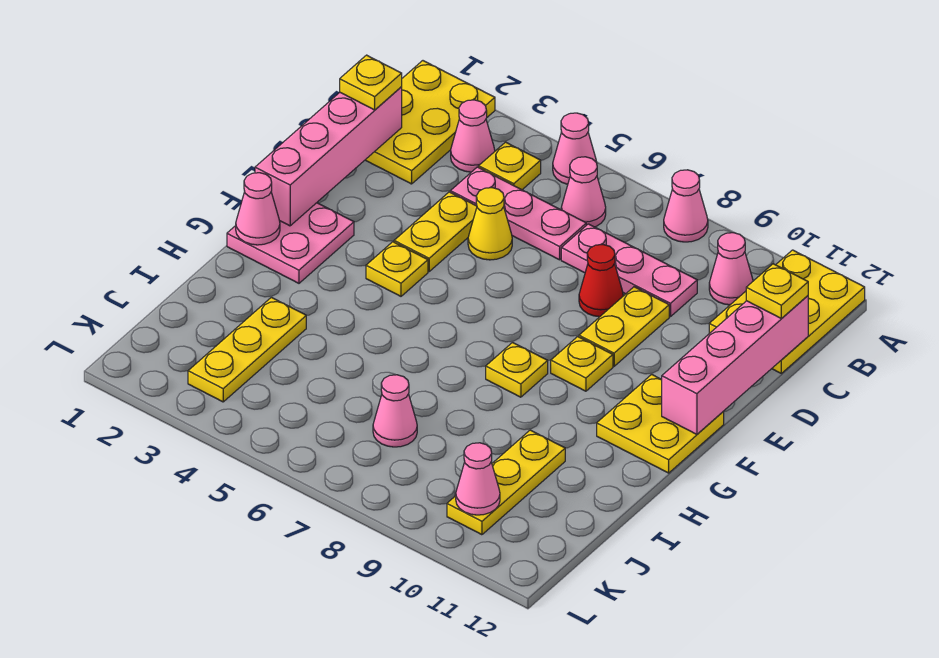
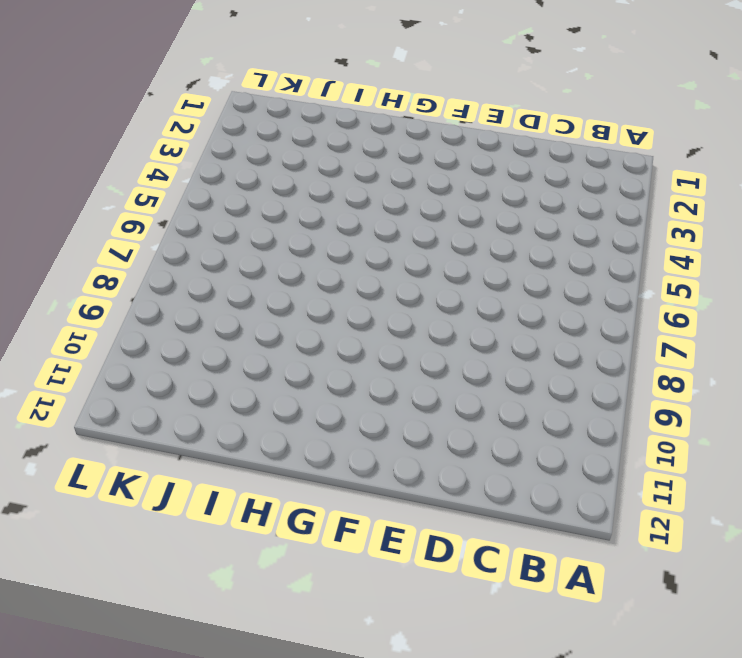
none -> yellow plate A1:C2 level 1
none -> pink cone A5 level 1
none -> pink cone A8 level 1

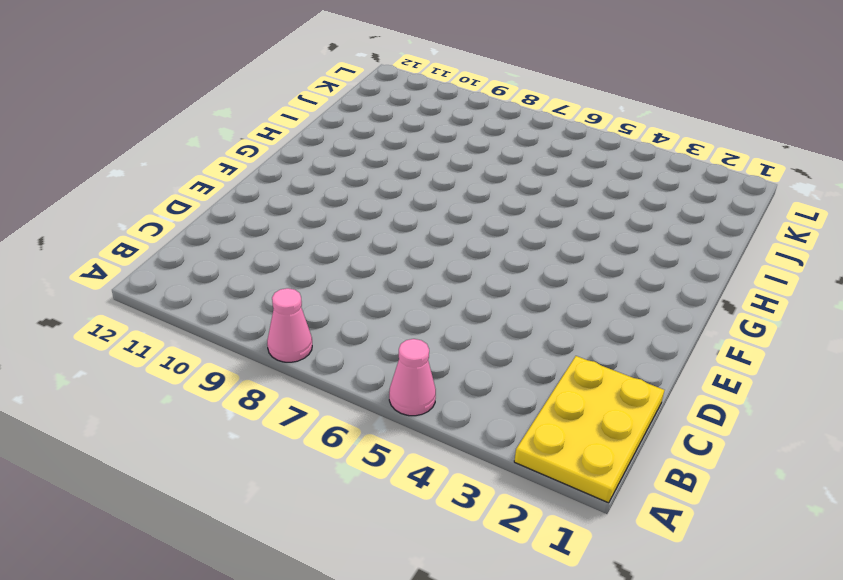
none -> yellow plate A11:C12 level 1
none -> pink cone B3 level 1
none -> yellow plate B4 level 1

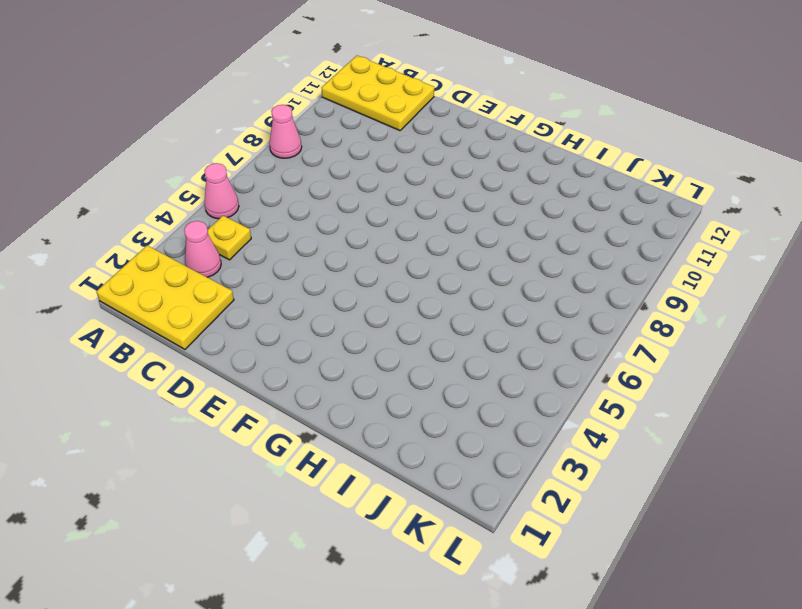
none -> pink cone B6 level 1
none -> pink cone B10 level 1
none -> pink plate C4:C6 level 1

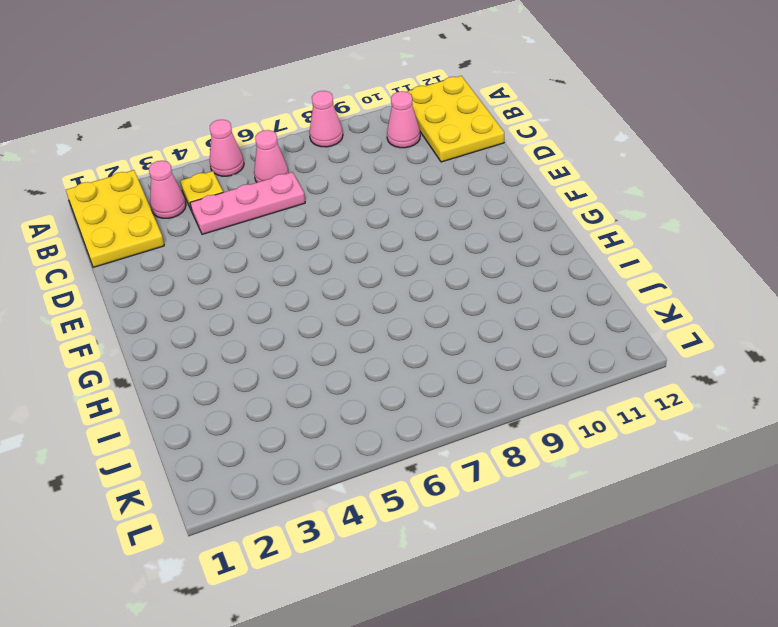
none -> pink plate C7:C9 level 1
none -> yellow plate D4:E4 level 1
none -> yellow cone D5 level 1

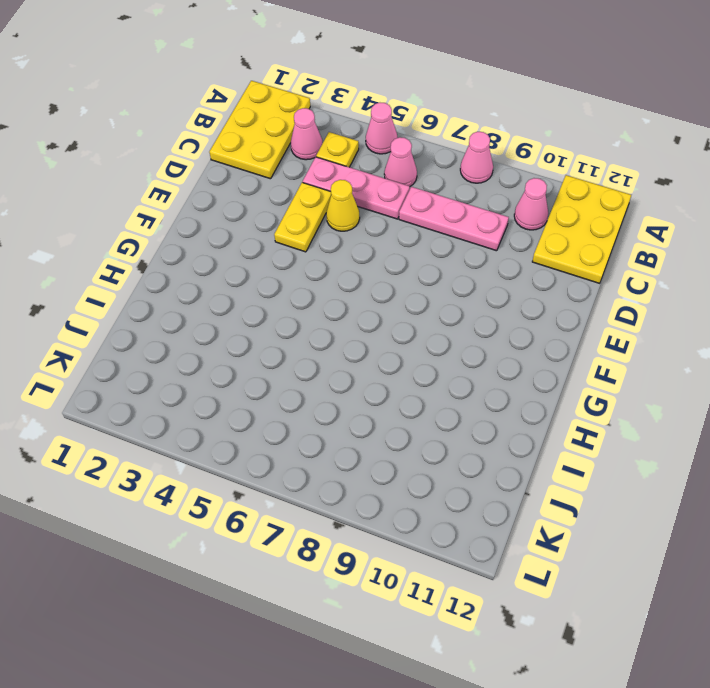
none -> red cone D8 level 1
none -> yellow plate D9:E9 level 1
none -> pink plate F1:G2 level 1

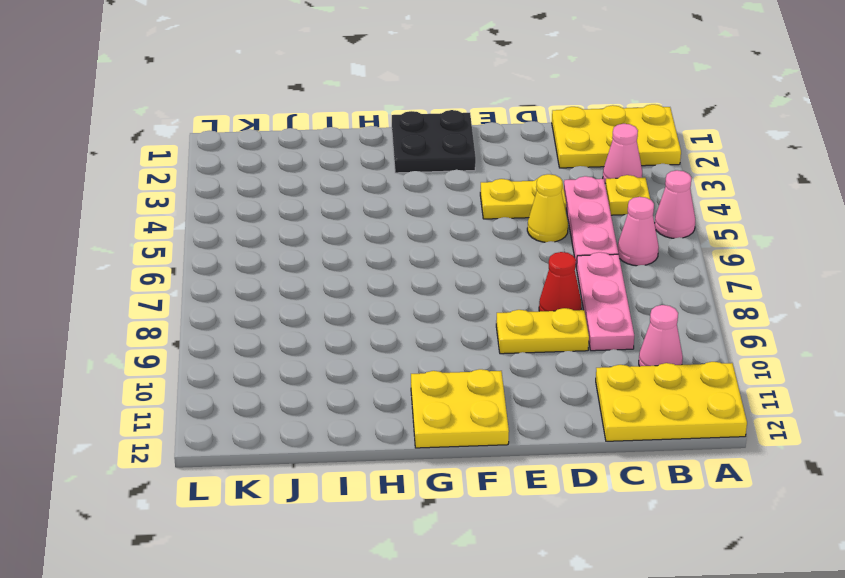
black plate F1:G2 level 1 -> pink plate F1:G2 level 1
none -> pink cone A8 level 1
none -> yellow plate F4 level 1
none -> yellow plate F9 level 1

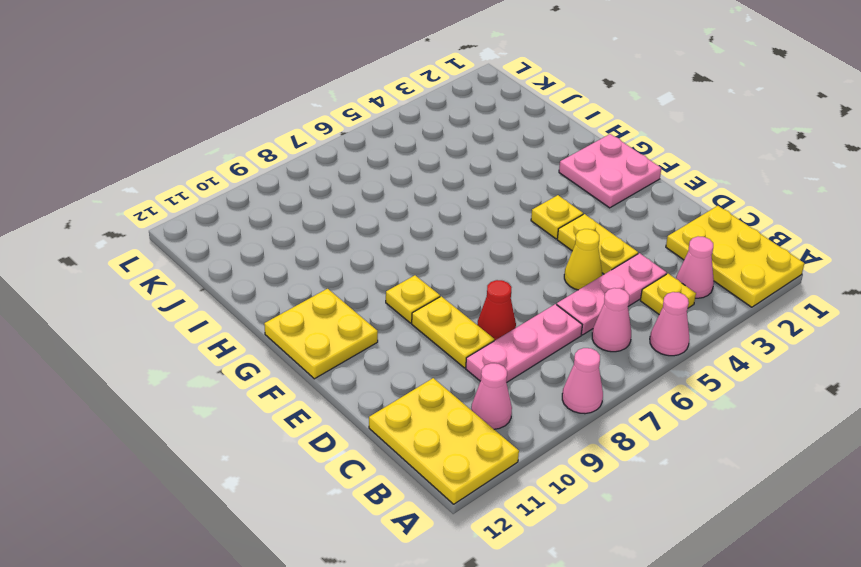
none -> yellow plate G8 level 1
none -> yellow plate I3:K3 level 1
none -> yellow plate I10:K10 level 1

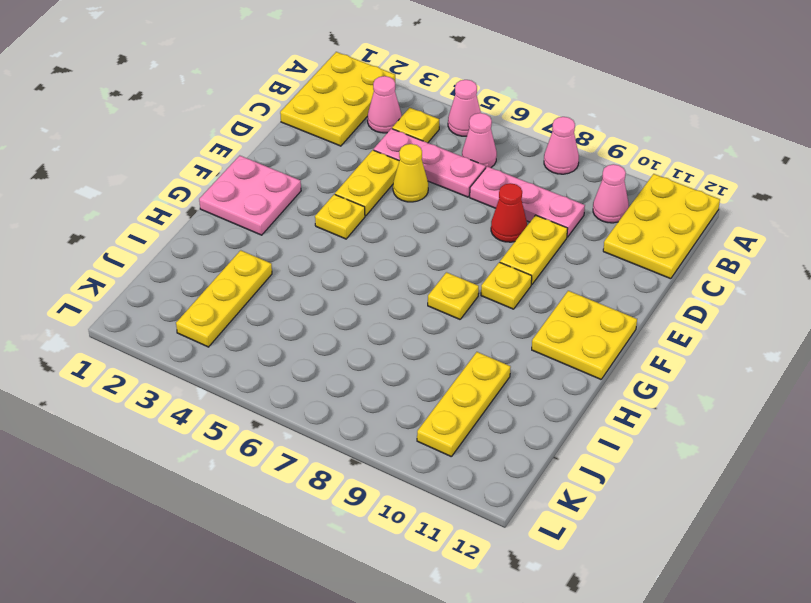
none -> pink cone J7 level 1
none -> pink brick C1:F1 level 2
none -> pink brick C12:F12 level 2

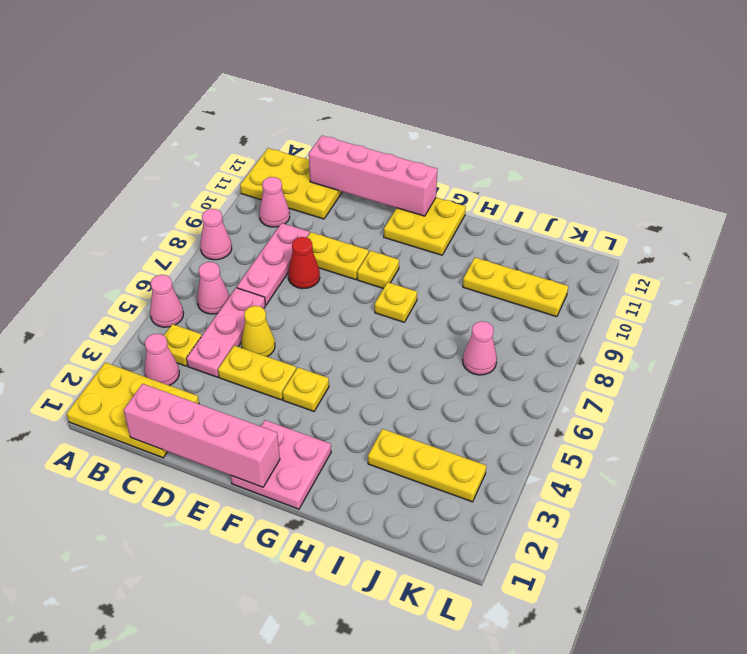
none -> pink cone G1 level 2
none -> pink cone K10 level 2
none -> yellow plate C1 level 3

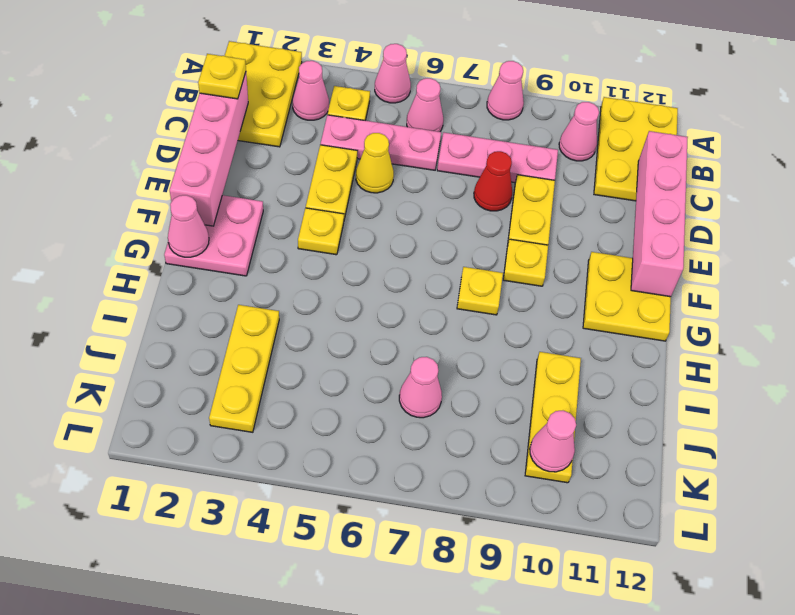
none -> yellow plate C12 level 3

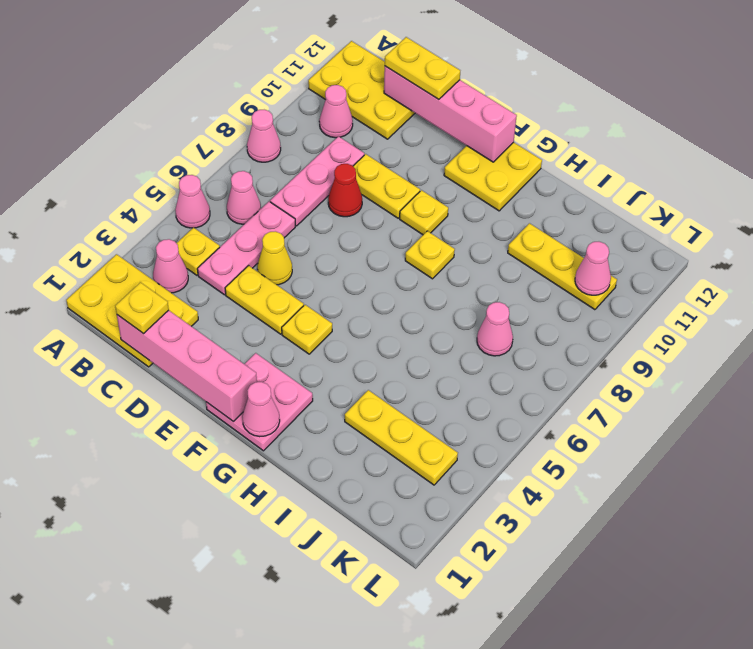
yellow plate C12:D12 level 3 -> yellow plate C12 level 3

